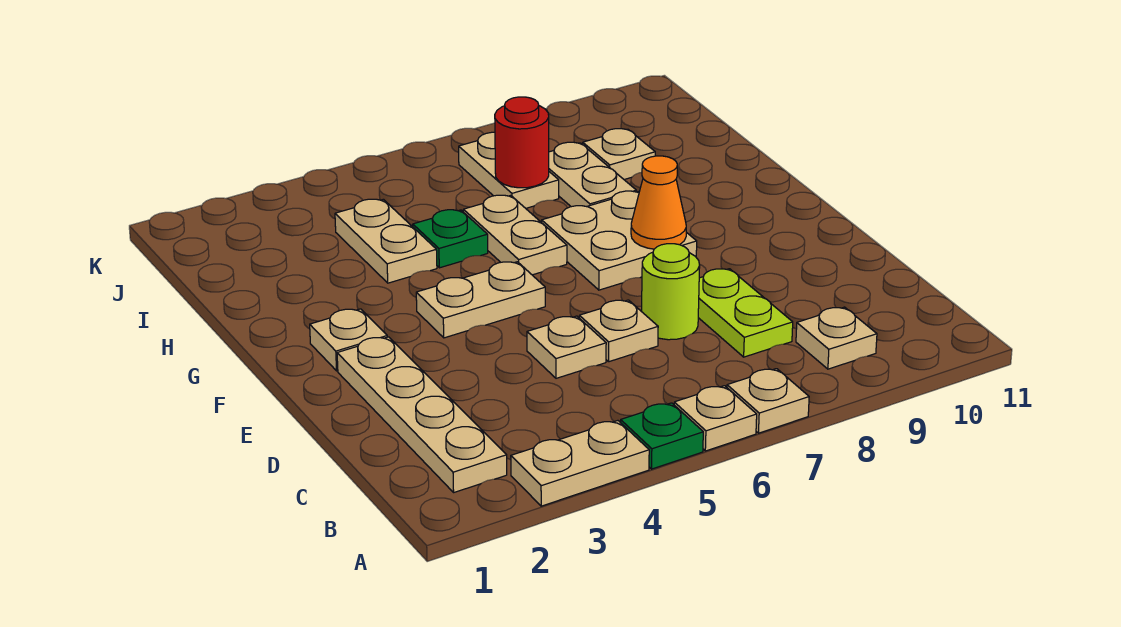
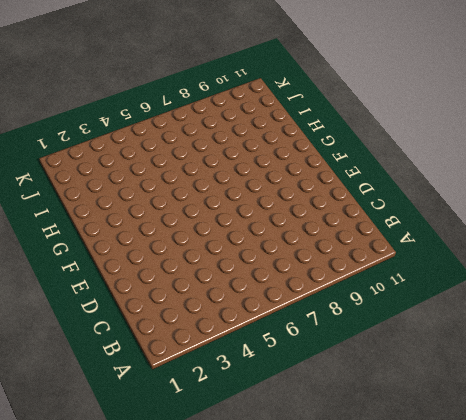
none -> tan plate A3:A4 level 1
none -> green plate A5 level 1
none -> tan plate A6 level 1

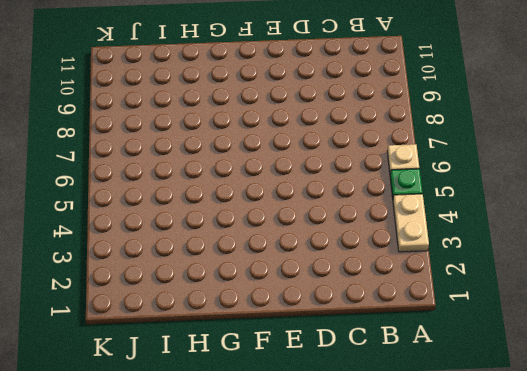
none -> tan plate A7 level 1
none -> tan plate B2:E2 level 1
none -> tan plate B9 level 1

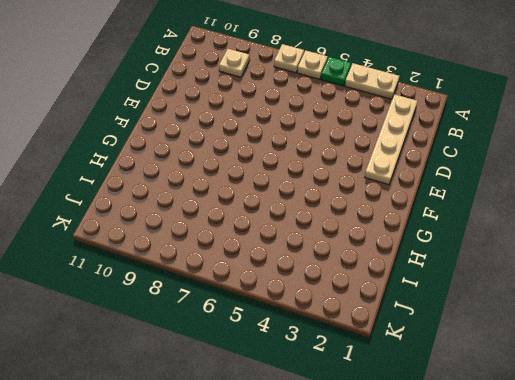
none -> lime plate C8:D8 level 1
none -> tan plate D5 level 1
none -> tan plate D6 level 1

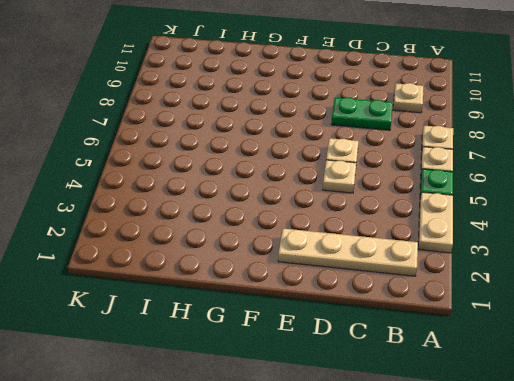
green plate C8:D8 level 1 -> lime plate C8:D8 level 1
none -> lime round brick D7 level 1
none -> tan plate F2 level 1
none -> tan plate F4:F5 level 1

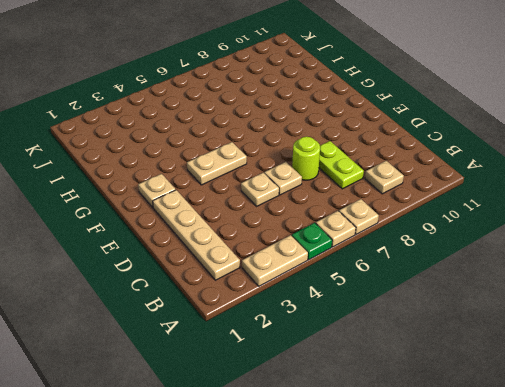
none -> tan plate F7:G8 level 1
none -> tan plate G6:H6 level 1
none -> tan plate H4:I4 level 1

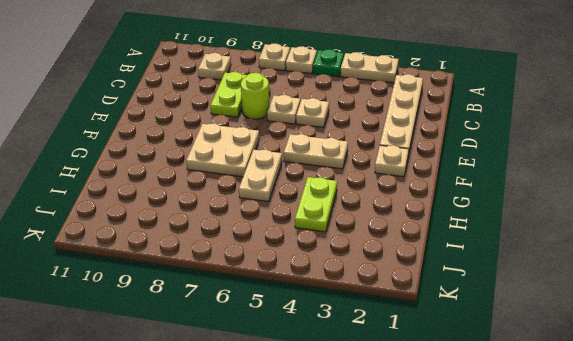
lime plate H4:I4 level 1 -> tan plate H4:I4 level 1
none -> green plate H5 level 1
none -> tan plate H8:I8 level 1
none -> tan plate I7:J7 level 1

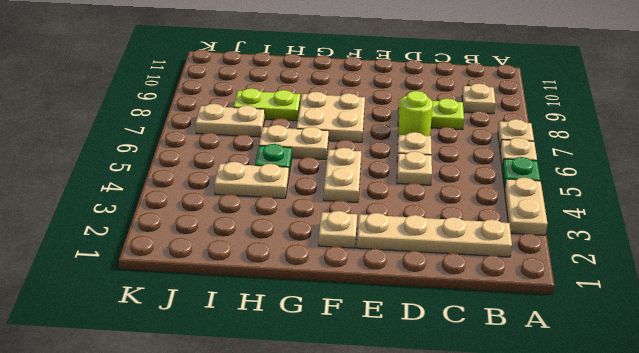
lime plate H8:I8 level 1 -> tan plate H8:I8 level 1
none -> tan plate I9 level 1
none -> orange cone F8 level 2
none -> red round brick I7 level 2

